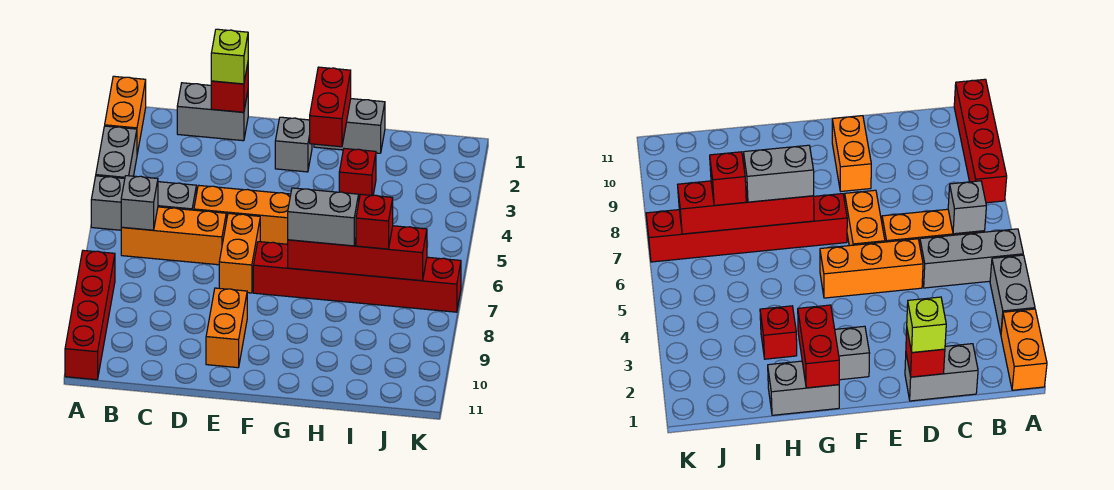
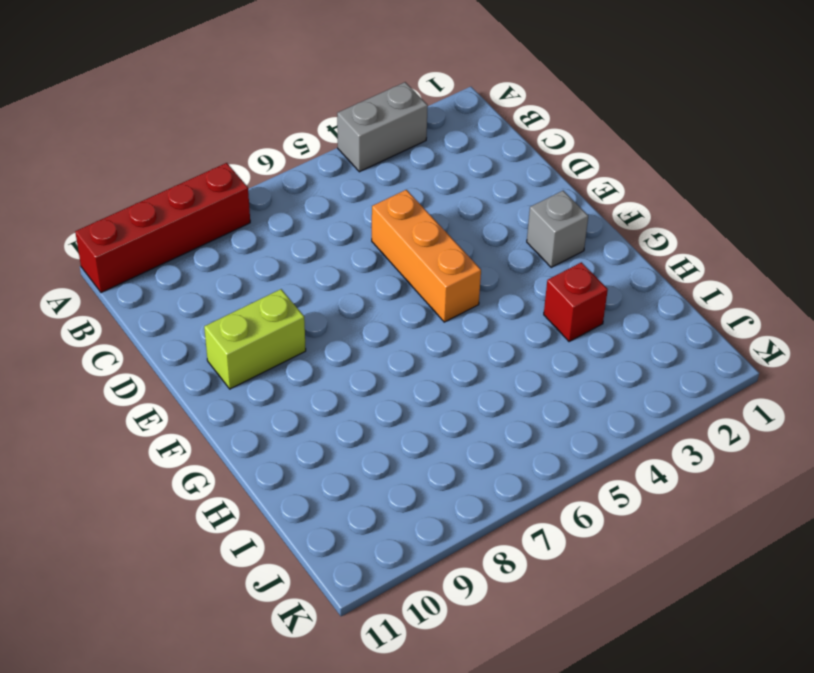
lime brick E9:E10 level 1 -> orange brick E9:E10 level 1
none -> orange brick A1:A2 level 1
none -> grey brick A5:C5 level 1
none -> orange brick B6:D6 level 1

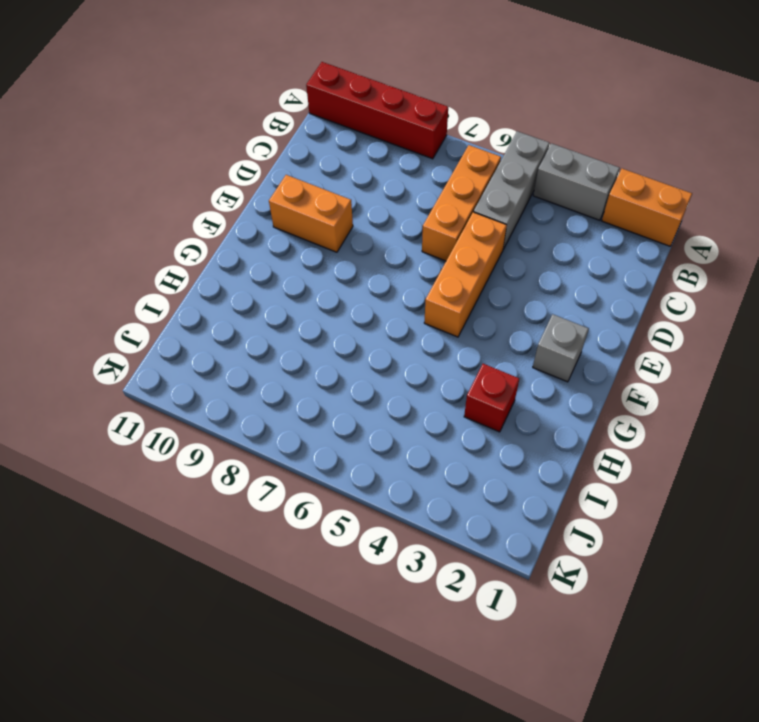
none -> grey brick C1:D1 level 1
none -> orange brick E6:E7 level 1
none -> red brick F7:K7 level 1

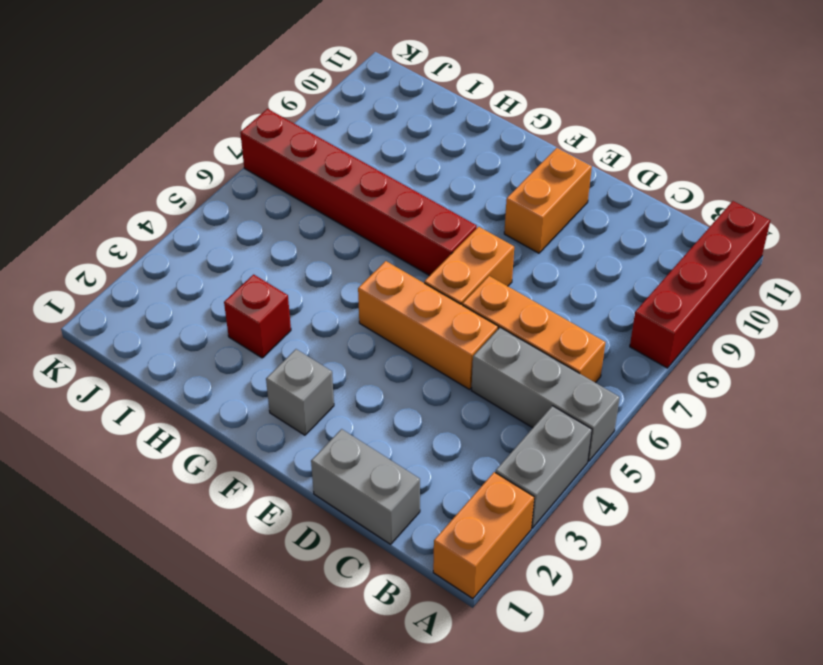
none -> grey brick G1:H1 level 1
none -> grey brick B6 level 2
none -> red brick D1 level 2

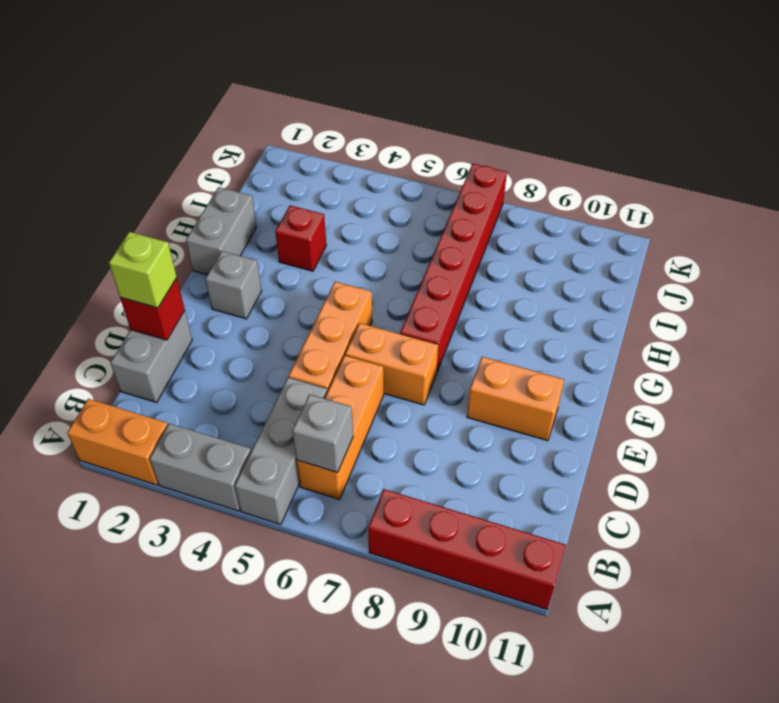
none -> red brick G1:G2 level 2
none -> red brick G7:J7 level 2
none -> grey brick G7:H7 level 3

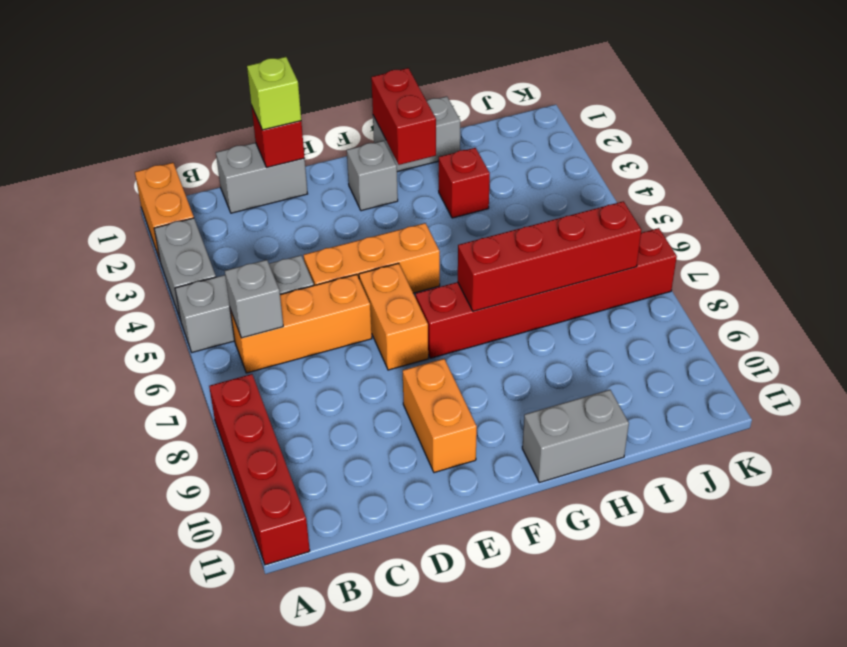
grey brick G11:H11 level 1 -> grey brick G7:H7 level 3
none -> red brick I7 level 3

